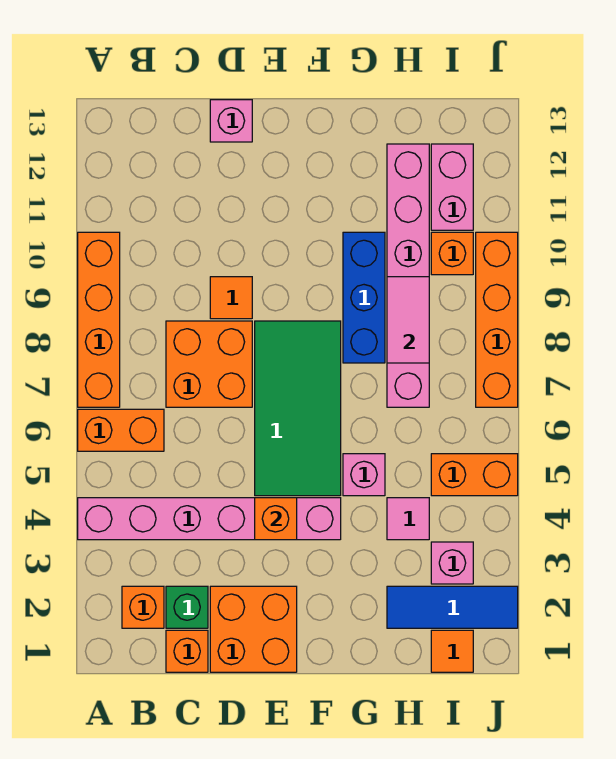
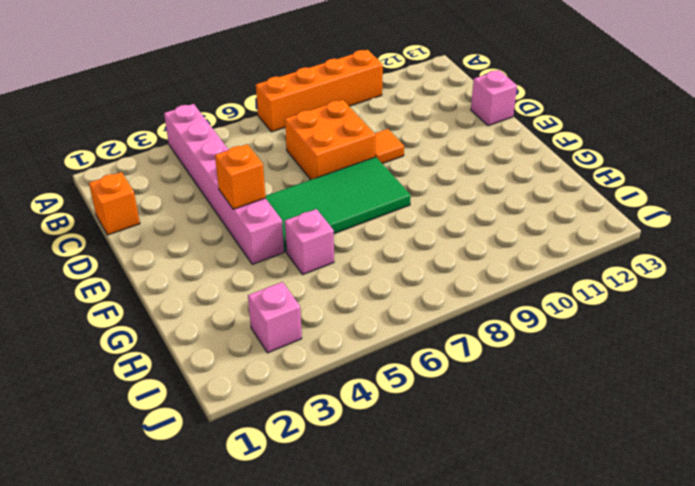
none -> orange brick A6:B6 level 1
none -> orange brick B2 level 1
none -> green brick C2 level 1

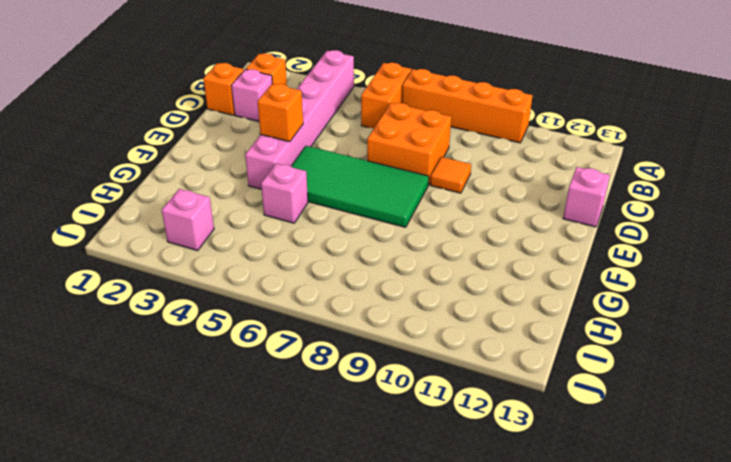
pink brick C2 level 1 -> green brick C2 level 1
none -> orange brick D1:E2 level 1
none -> blue brick G8:G10 level 1
none -> blue tile H2:J2 level 1

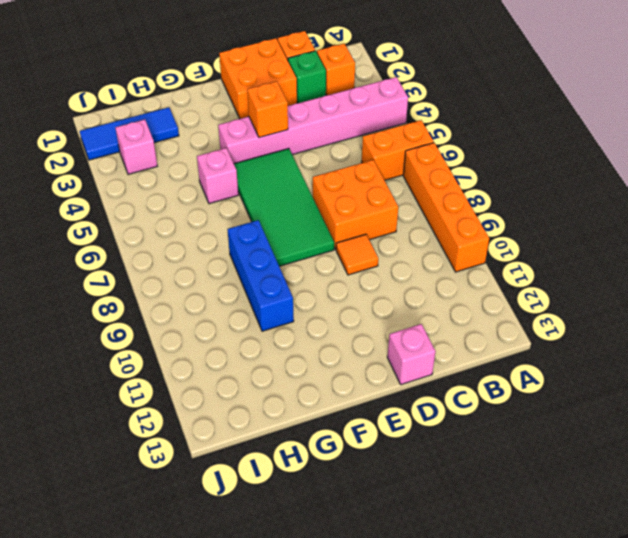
none -> pink tile H4 level 1
none -> pink brick H7:H12 level 1
none -> orange tile I1 level 1

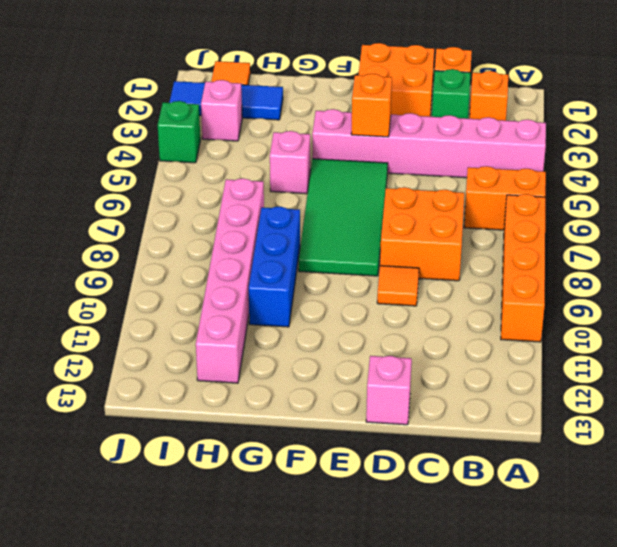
green brick J4 level 1 -> none
none -> pink tile H4 level 1
none -> orange brick I5:J5 level 1
none -> orange brick I10 level 1

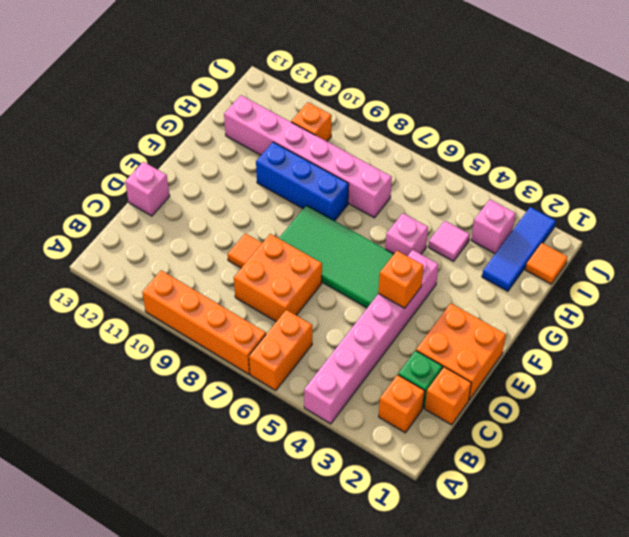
none -> orange brick I5:J5 level 1
none -> pink brick I11:I12 level 1
none -> orange brick J7:J10 level 1

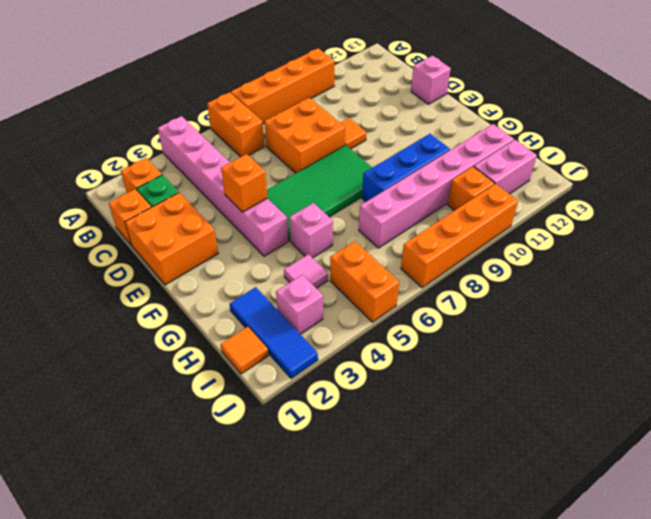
none -> pink tile H8:H9 level 2

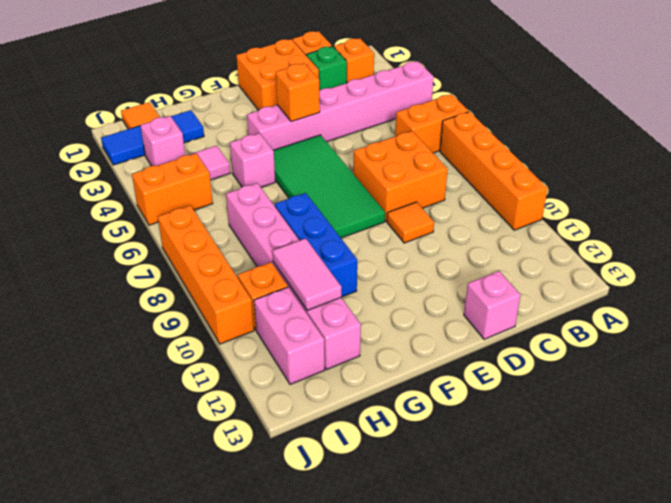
pink tile H10:H11 level 2 -> pink tile H8:H9 level 2

